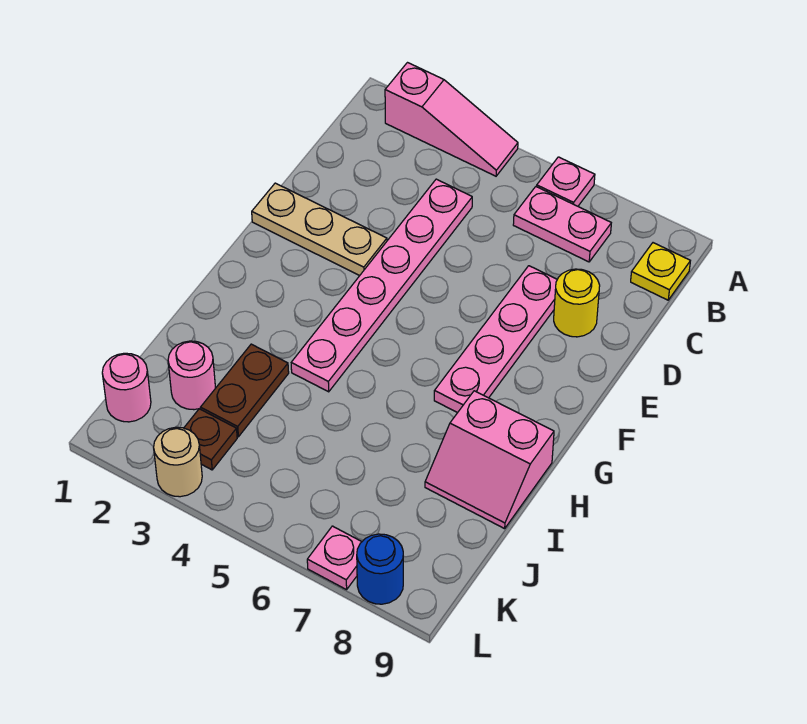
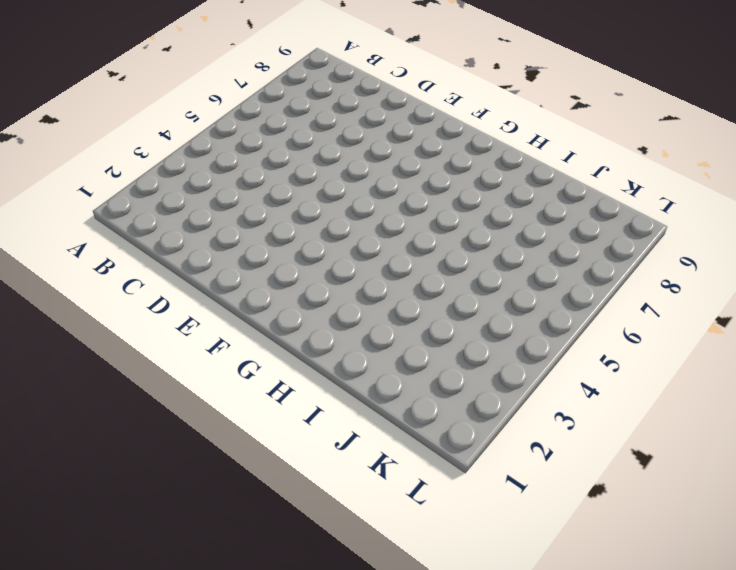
none -> pink slope A2:A4 level 1 top 2
none -> pink plate A6 level 1
none -> pink plate B6:B7 level 1

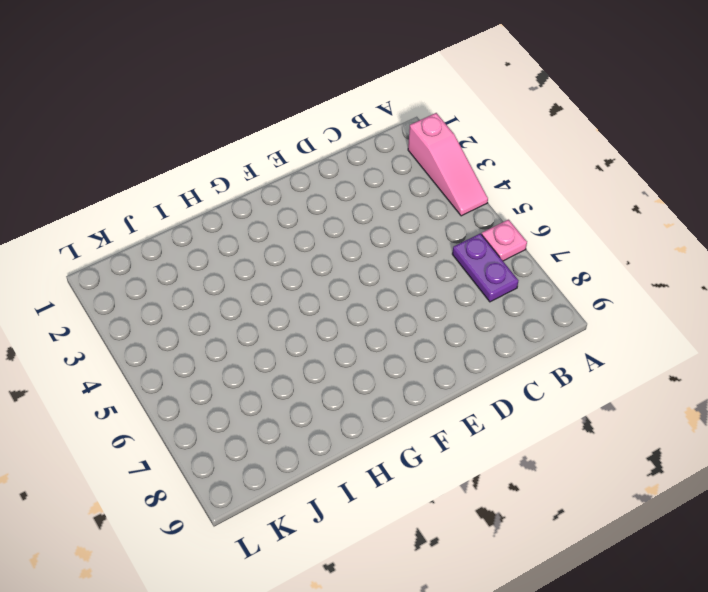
purple plate B6:B7 level 1 -> pink plate B6:B7 level 1
none -> yellow plate B9 level 1
none -> pink plate C4:H4 level 1
none -> pink plate D7:G7 level 1

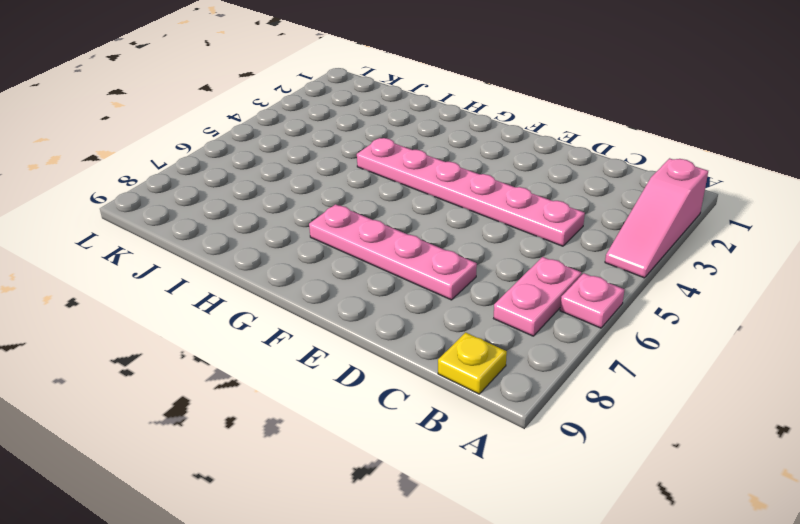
none -> yellow round brick D8 level 1
none -> tan plate E1:E3 level 1
none -> pink slope H8:I9 level 1 top H

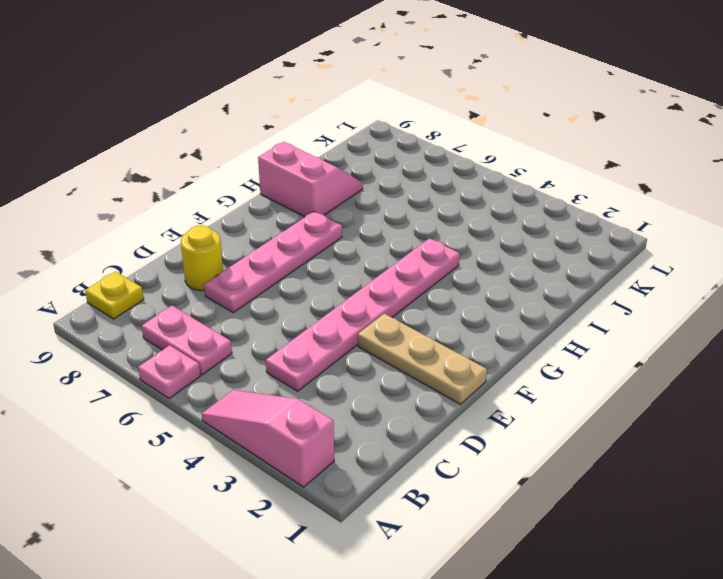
none -> brown plate I3:J3 level 1
none -> pink round brick J2 level 1
none -> pink round brick K1 level 1

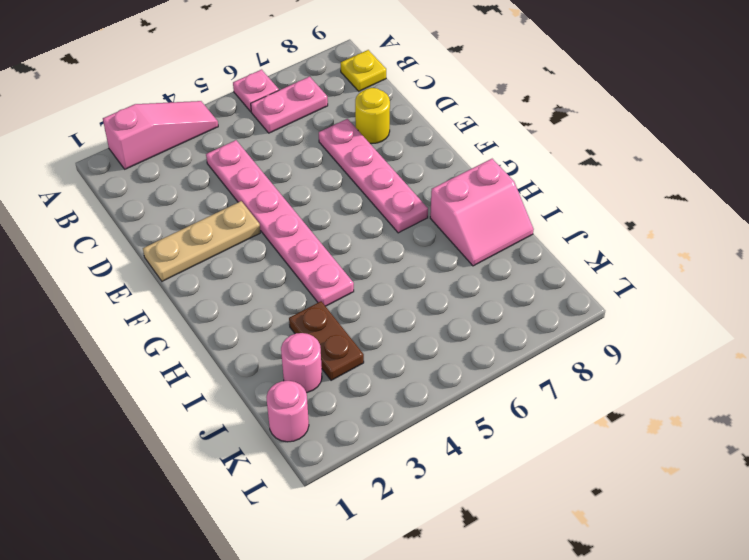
none -> brown plate K3 level 1
none -> tan round brick L3 level 1
none -> pink plate L7 level 1

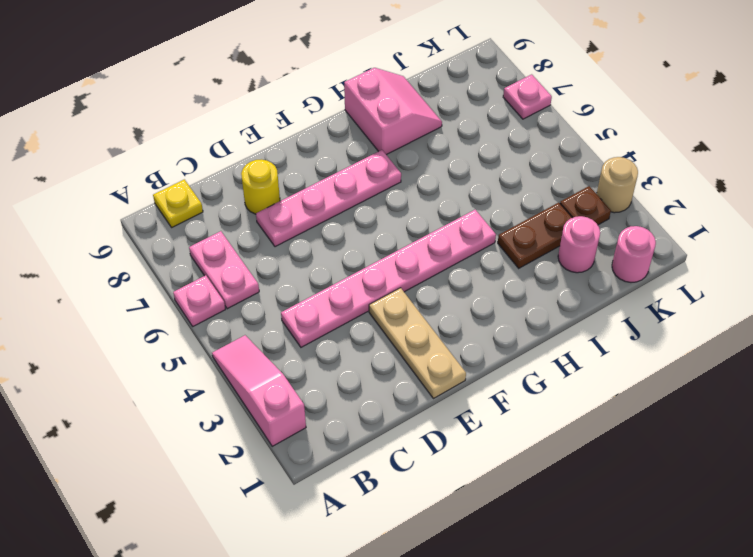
none -> blue round brick L8 level 1

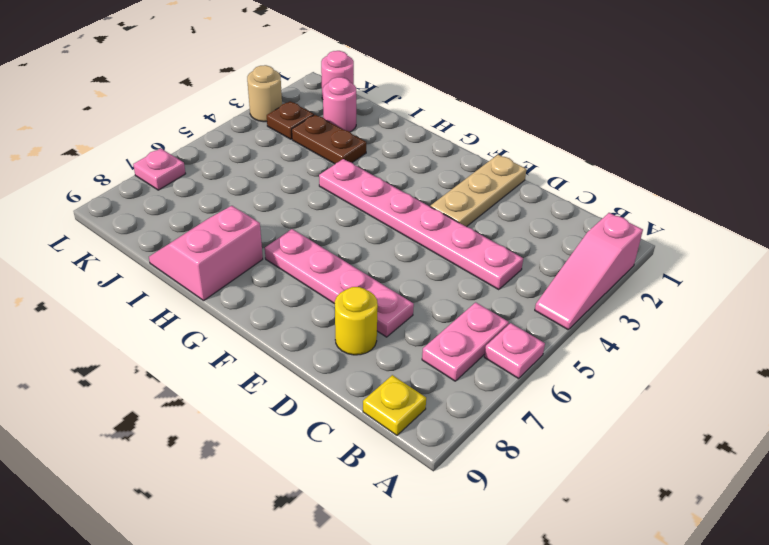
none -> blue round brick L8 level 1

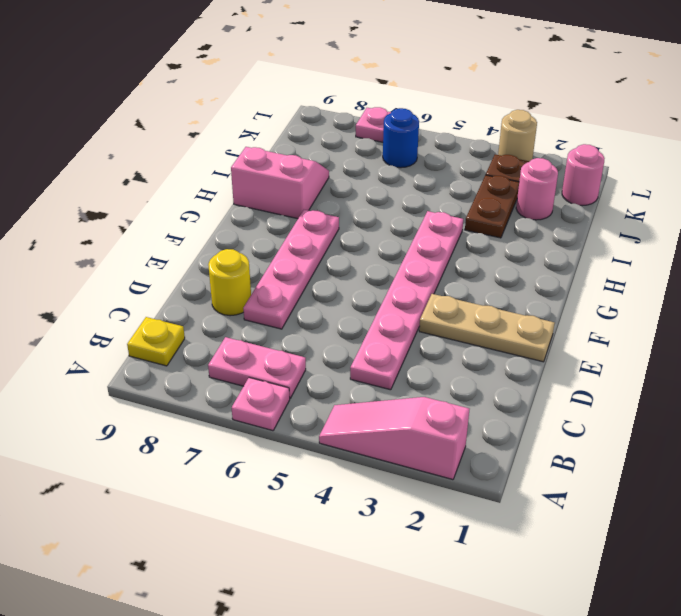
blue round brick K6 level 1 -> blue round brick L8 level 1

